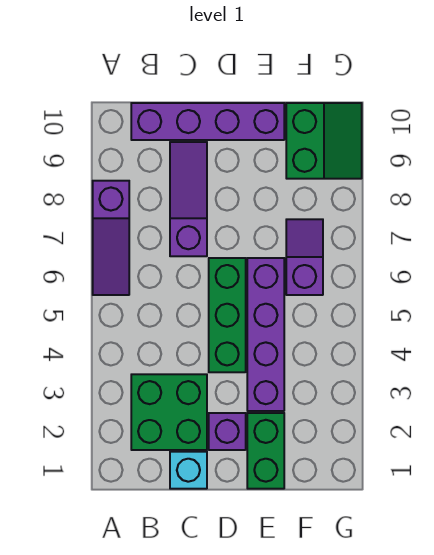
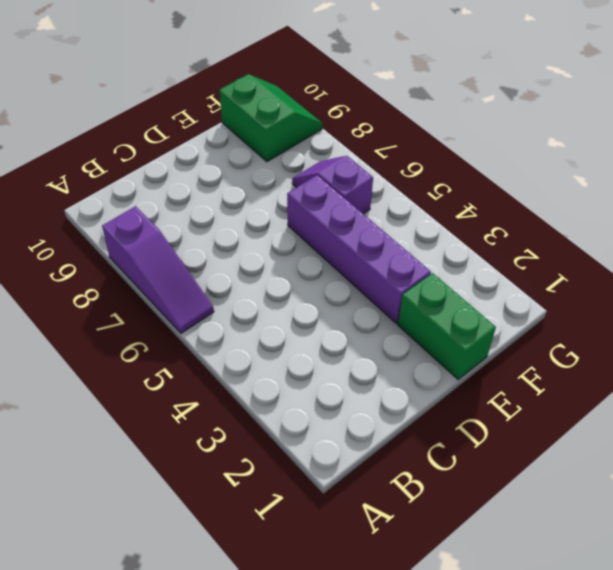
none -> green brick B2:C3 level 1
none -> purple brick B10:E10 level 1

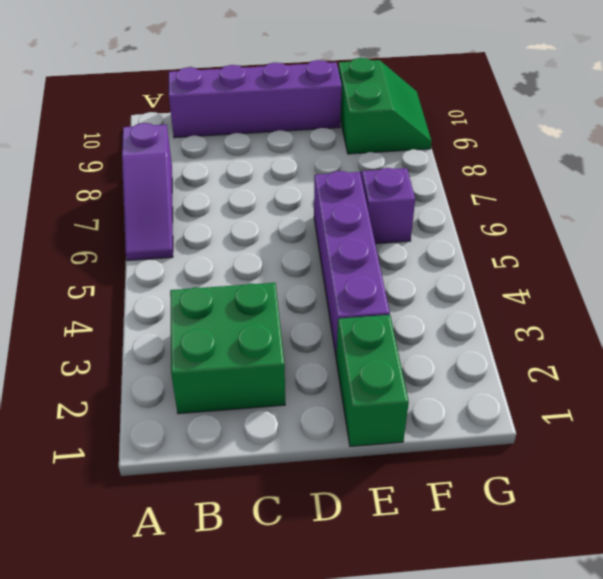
none -> cyan brick C1 level 1
none -> purple slope C7:C9 level 1 top 7

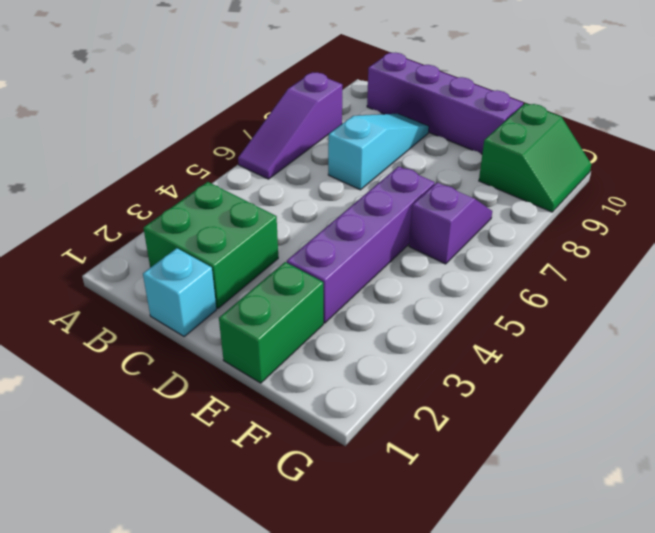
cyan slope C7:C9 level 1 top 7 -> purple slope C7:C9 level 1 top 7
none -> purple brick D2 level 1
none -> green brick D4:D6 level 1

